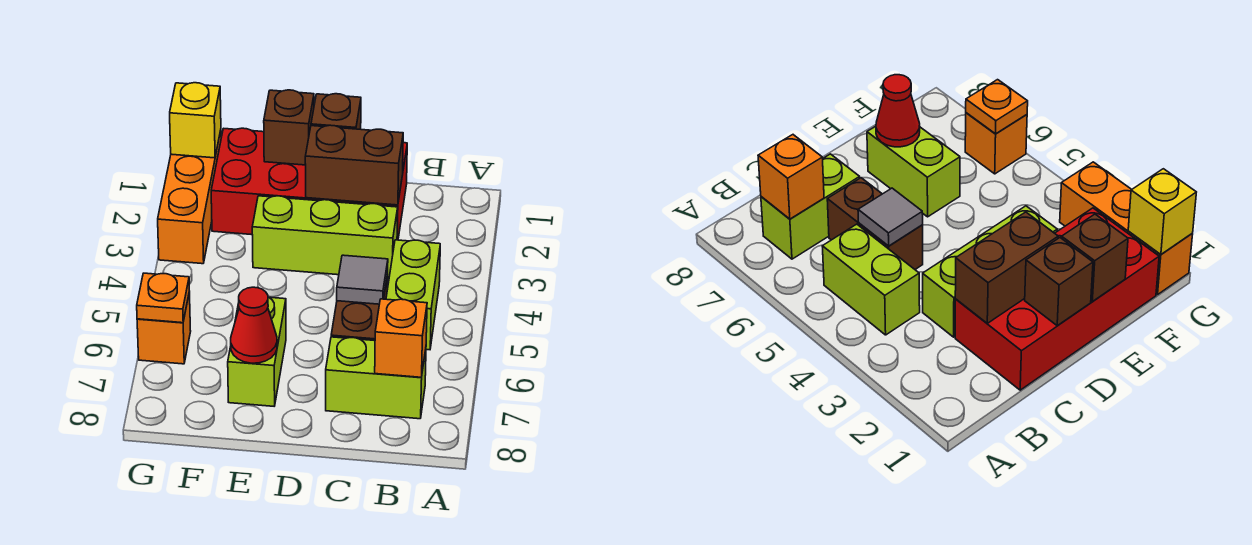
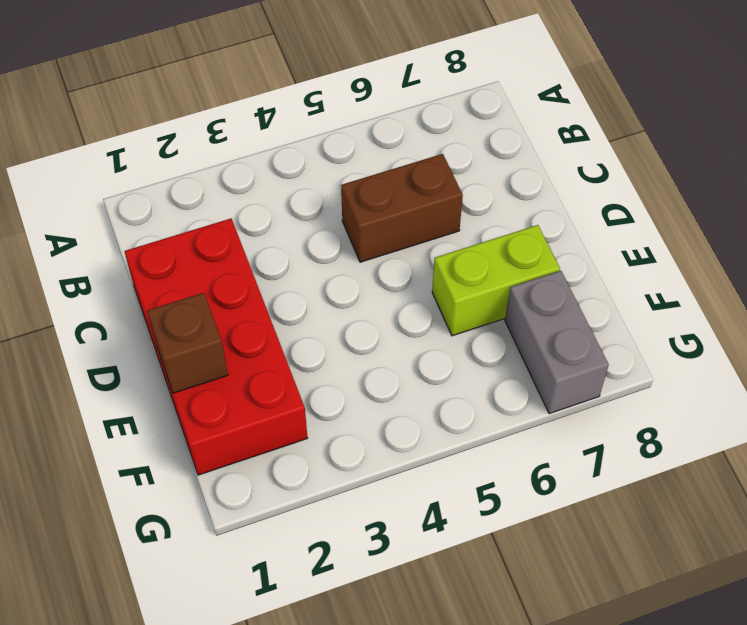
grey brick F7:G7 level 1 -> none
none -> lime brick B4:B5 level 1
none -> lime brick B7:C7 level 1
none -> lime brick C3:E3 level 1

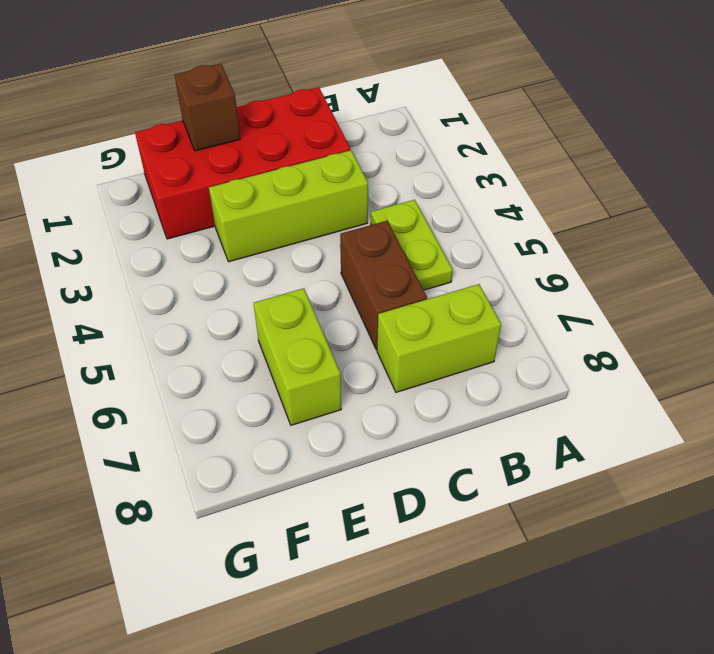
lime plate B4:B5 level 1 -> lime brick B4:B5 level 1
none -> orange brick G1:G3 level 1
none -> orange brick G6 level 1
none -> orange brick B7 level 2

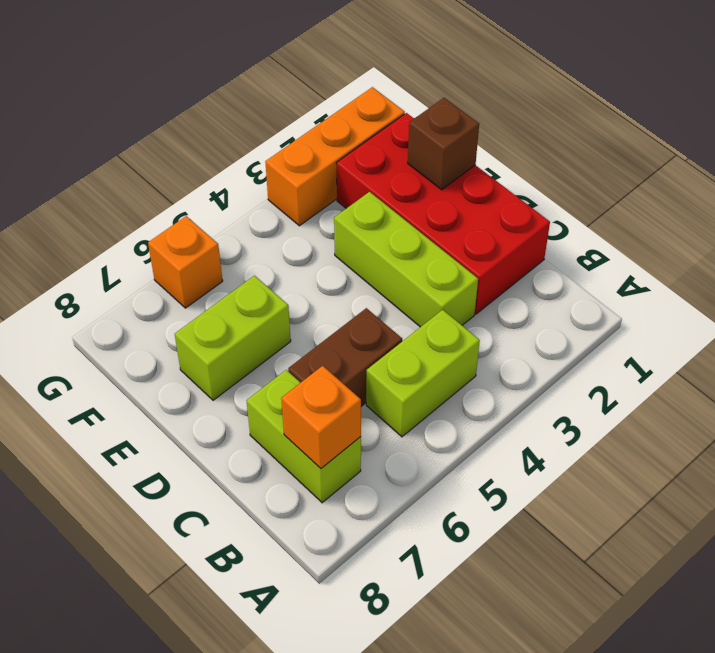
none -> brown brick C2:D2 level 2
none -> grey tile C5 level 2
none -> brown brick D1 level 2

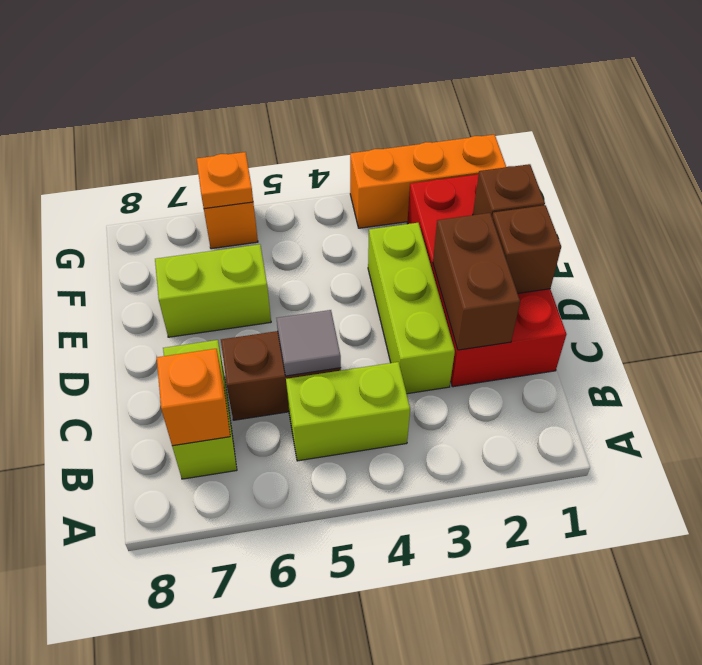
none -> red cone E7 level 2
none -> yellow brick G1 level 2

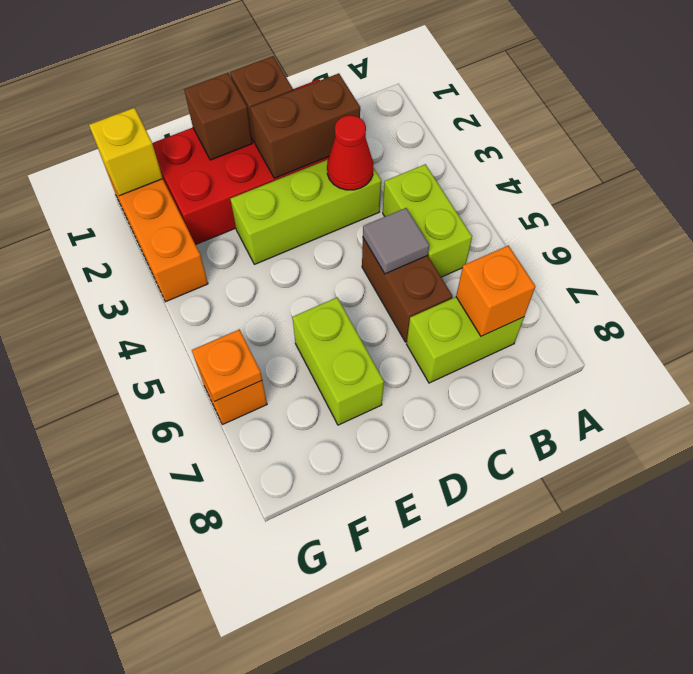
red cone C3 level 2 -> red cone E7 level 2

